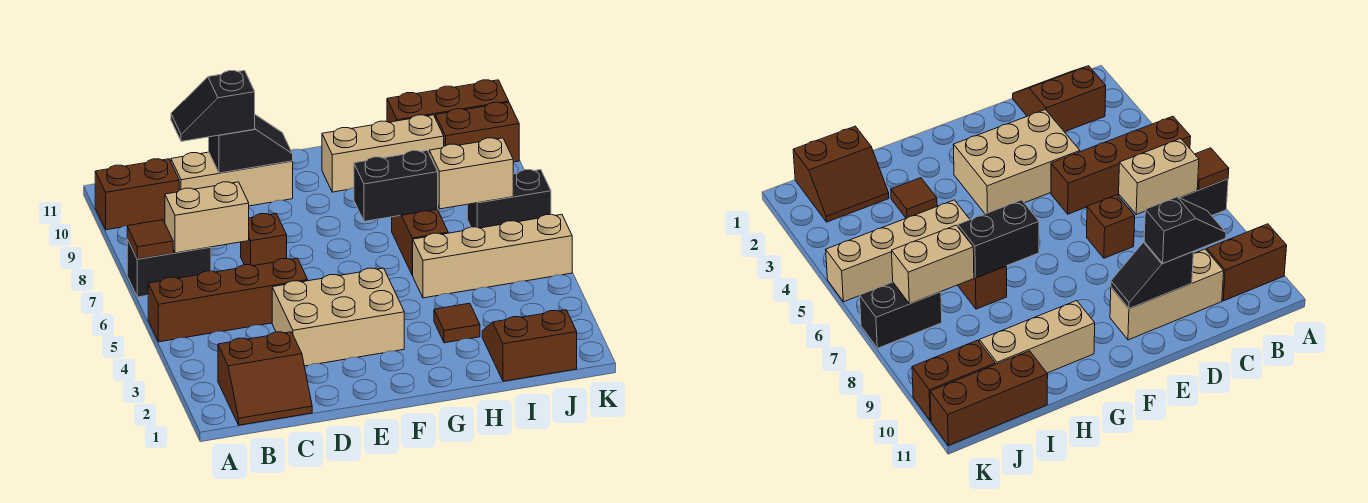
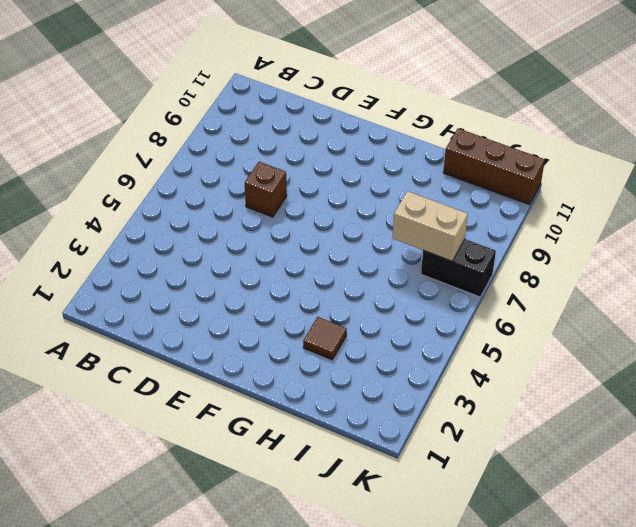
none -> brown brick A5:D5 level 1
none -> black brick A7:B7 level 1
none -> brown brick A10:B10 level 1

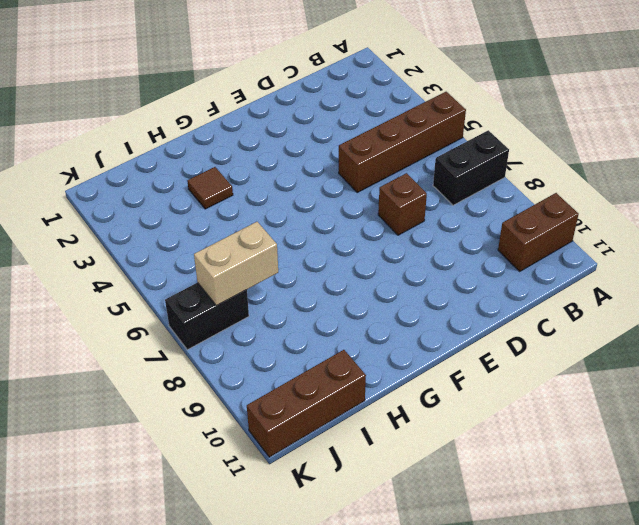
none -> brown slope B1:C2 level 1 top 2
none -> tan brick C10:E10 level 1
none -> tan brick D3:F4 level 1

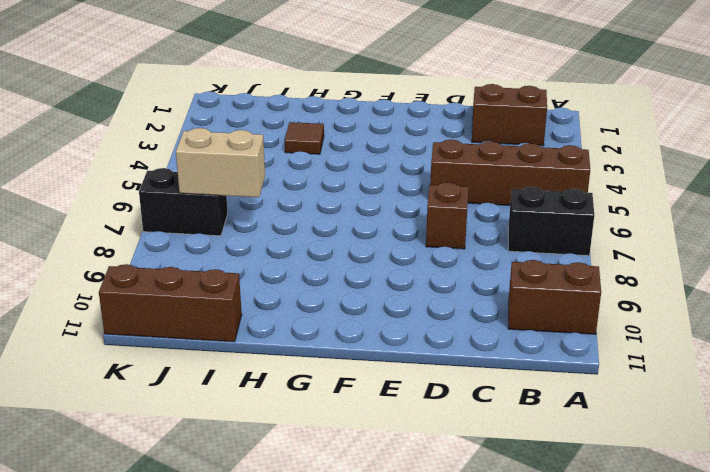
none -> tan brick C10:E10 level 1
none -> tan brick D3:F4 level 1
none -> tan brick G10:I10 level 1

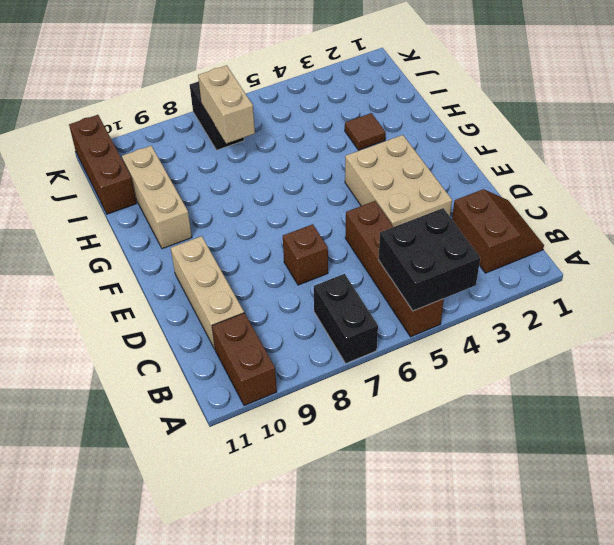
black brick A4:B5 level 2 -> none
none -> tan brick H5:K5 level 1
none -> brown brick H6:H7 level 1
none -> brown slope I1:J2 level 1 top 1

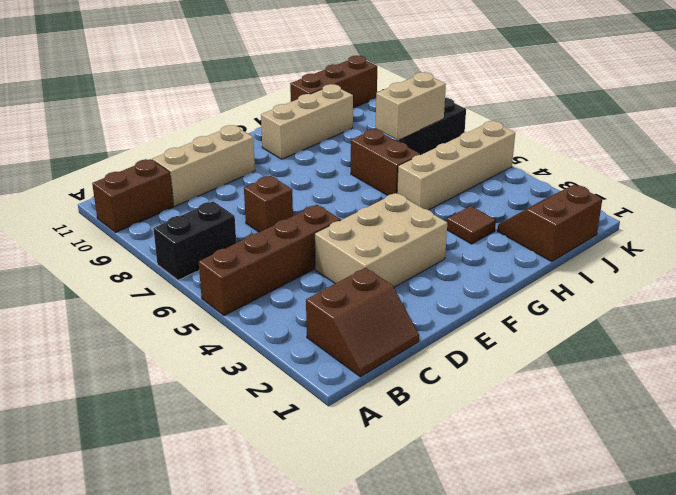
none -> brown brick J10:K10 level 1
none -> brown tile A7 level 2
none -> tan brick B7:C7 level 2

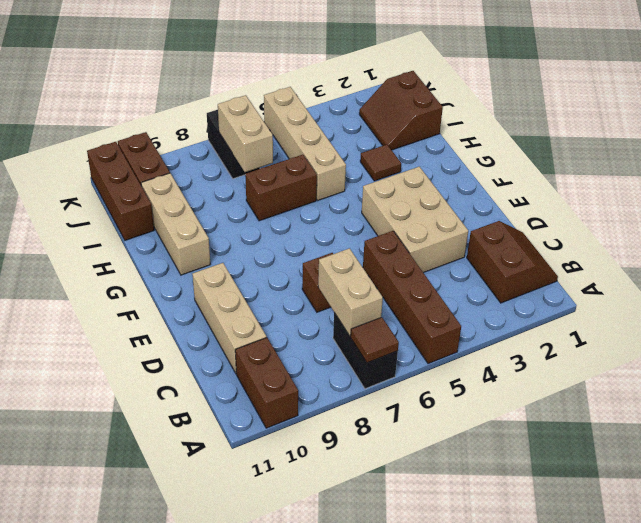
none -> black slope D10:E10 level 2 top D
none -> black brick G7:H7 level 2
none -> black slope C10:D10 level 3 top D

